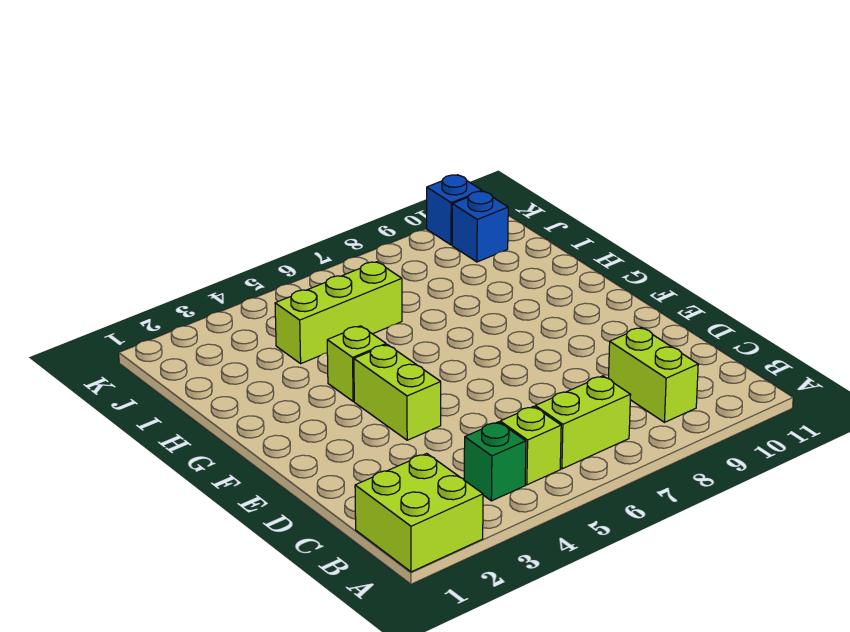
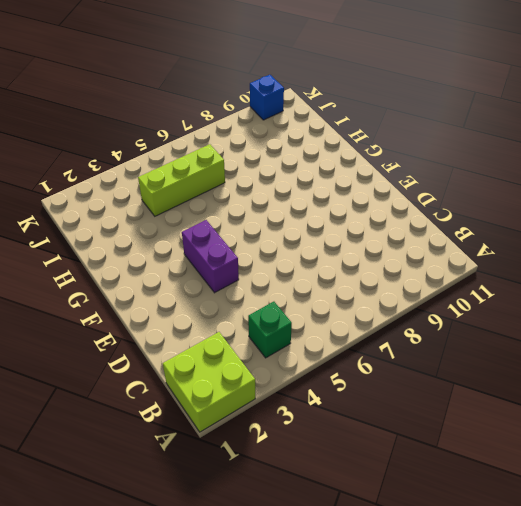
purple brick E4:F4 level 1 -> lime brick E4:F4 level 1
none -> lime brick B5 level 1
none -> lime brick B6:B7 level 1

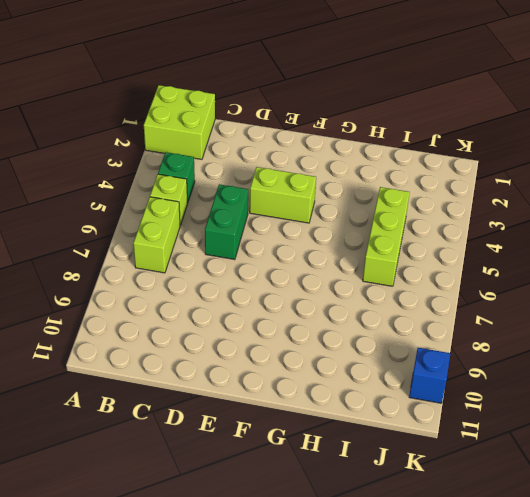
green brick D5:D6 level 1 -> none
none -> lime brick B9:C9 level 1
none -> lime brick G4 level 1

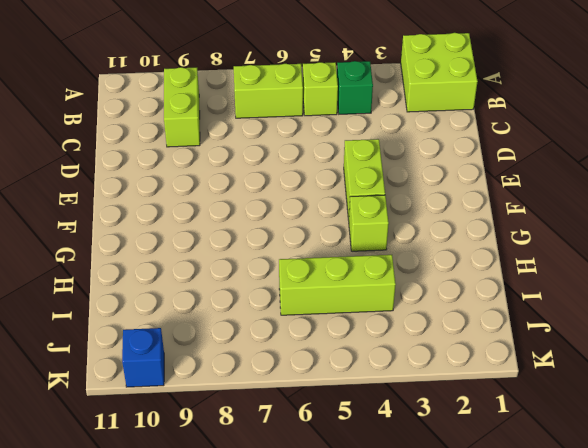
none -> blue brick J10 level 1

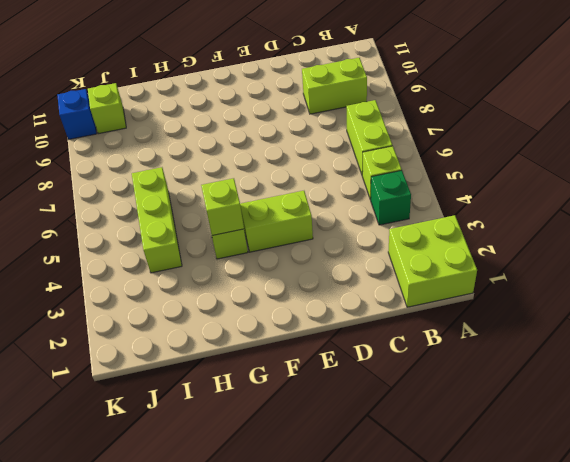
lime brick G4 level 2 -> none
lime brick J10 level 1 -> blue brick J10 level 1

